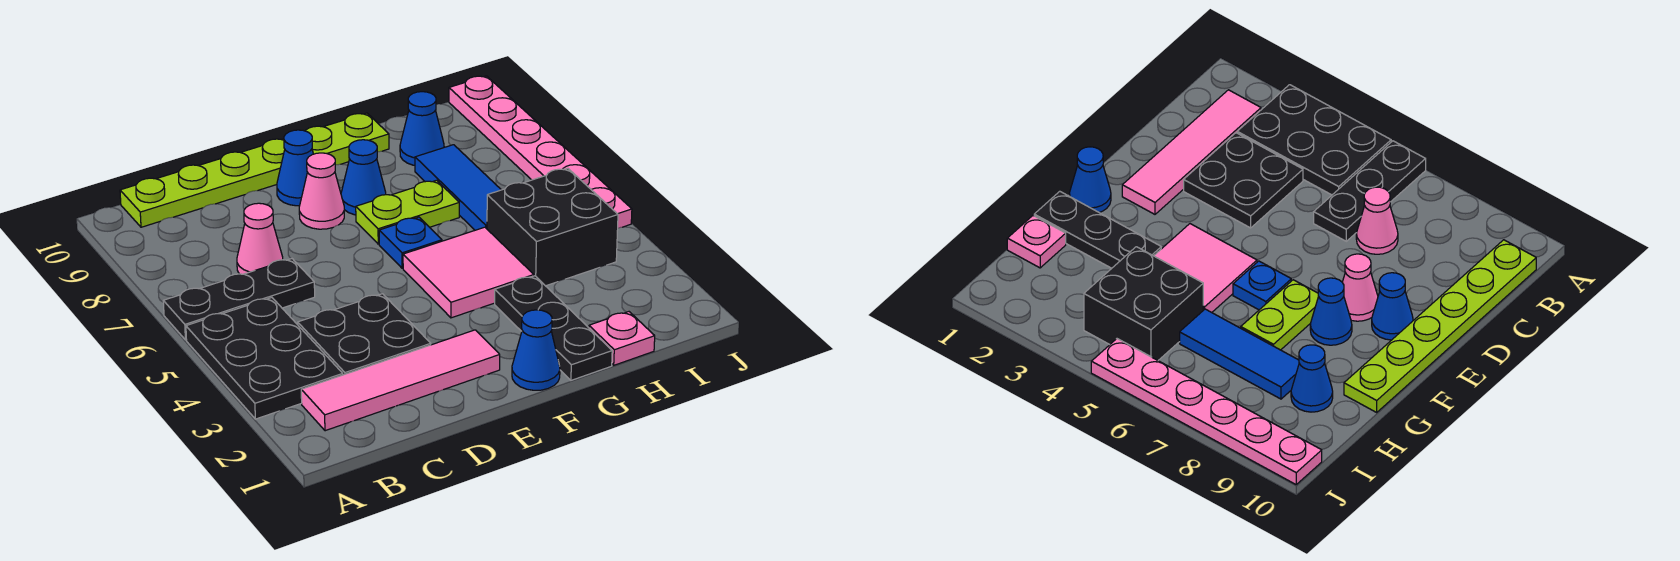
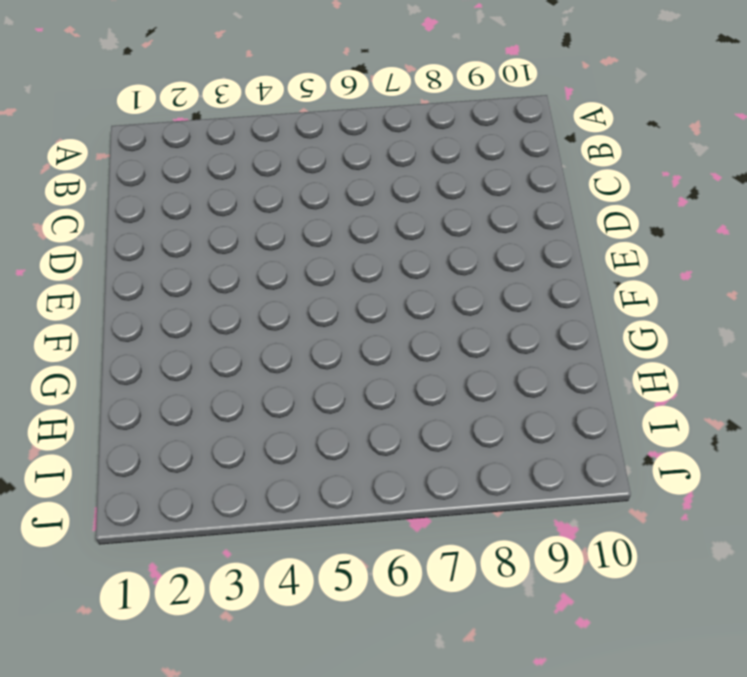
none -> black plate A3:B5 level 1
none -> black plate A6:C6 level 1
none -> pink tile B2:E2 level 1

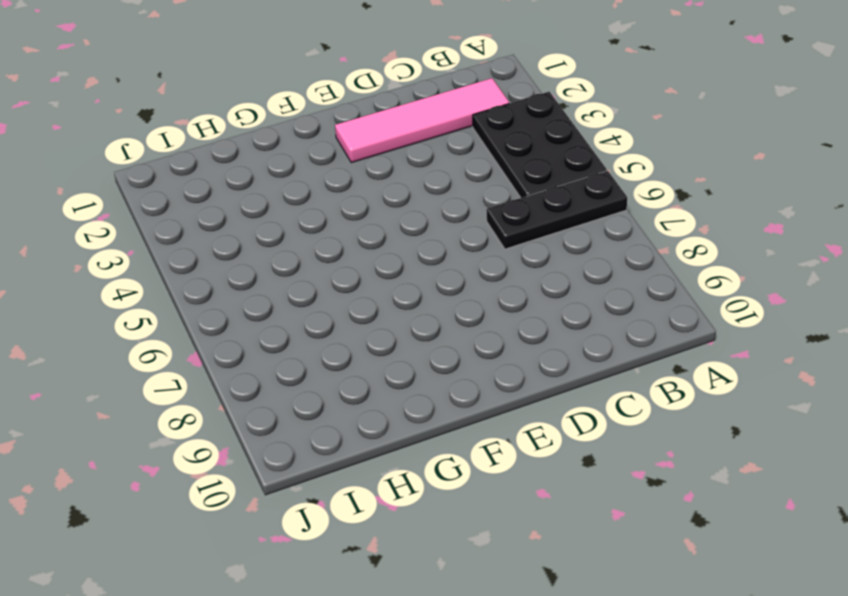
none -> lime plate B10:G10 level 1
none -> black plate C3:D4 level 1
none -> pink cone C7 level 1

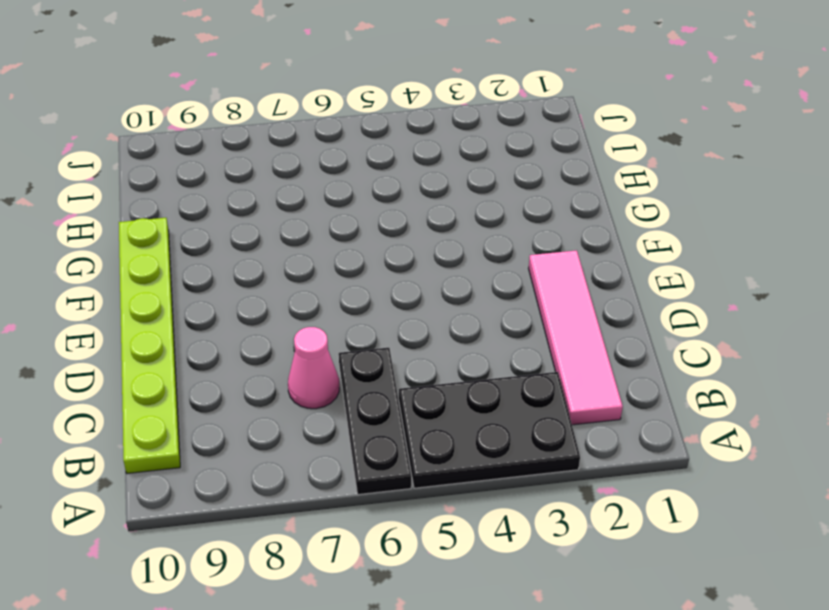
none -> black plate C3:D4 level 1
none -> pink cone E8 level 1
none -> blue cone E9 level 1

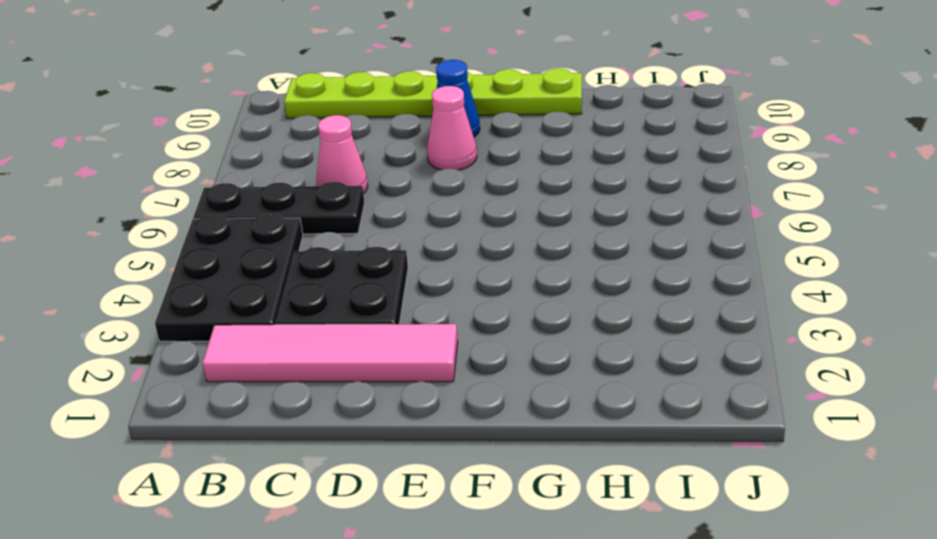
none -> blue cone F1 level 1
none -> pink tile F4:G5 level 1
none -> blue plate F6 level 1

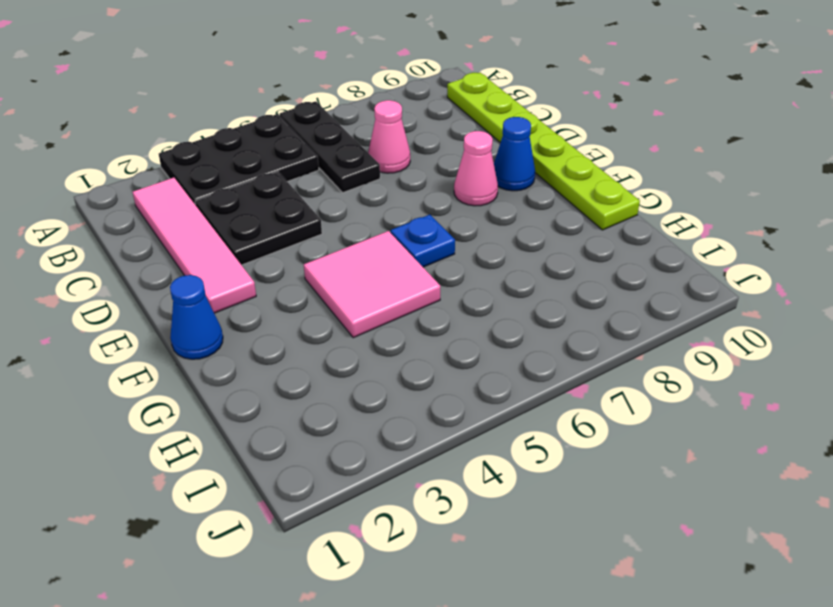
none -> lime plate F7:G7 level 1
none -> blue cone F8 level 1
none -> black plate G1:G3 level 1

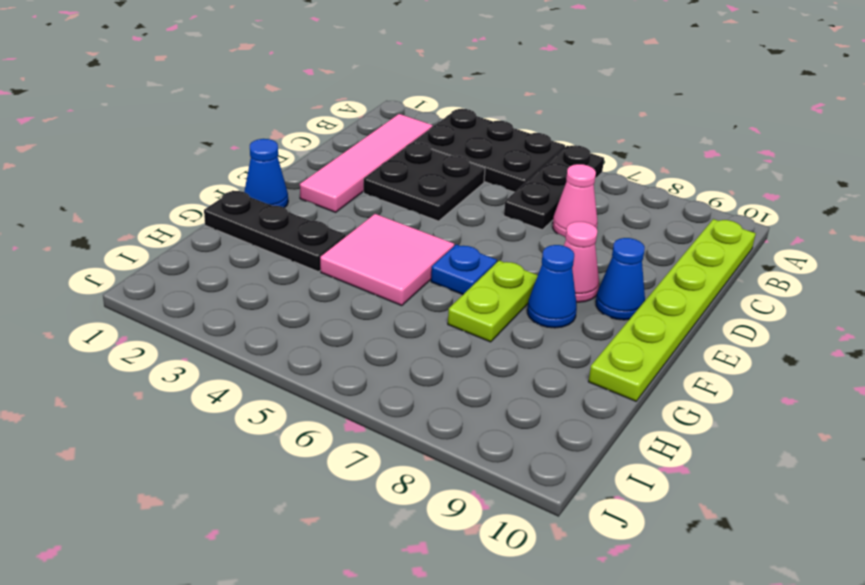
none -> pink plate H1 level 1
none -> black brick H4:I5 level 1
none -> blue tile H6:H8 level 1

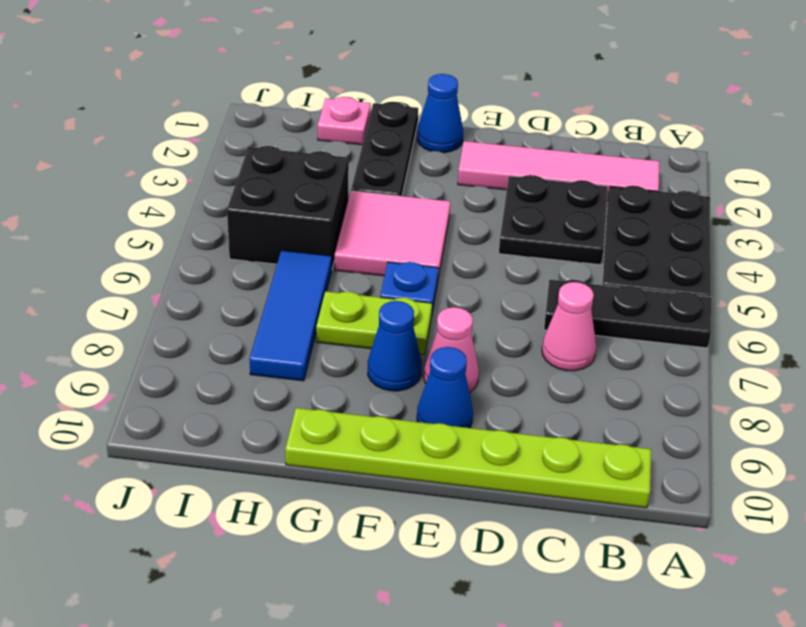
none -> blue cone H9 level 1
none -> pink plate J5:J10 level 1

